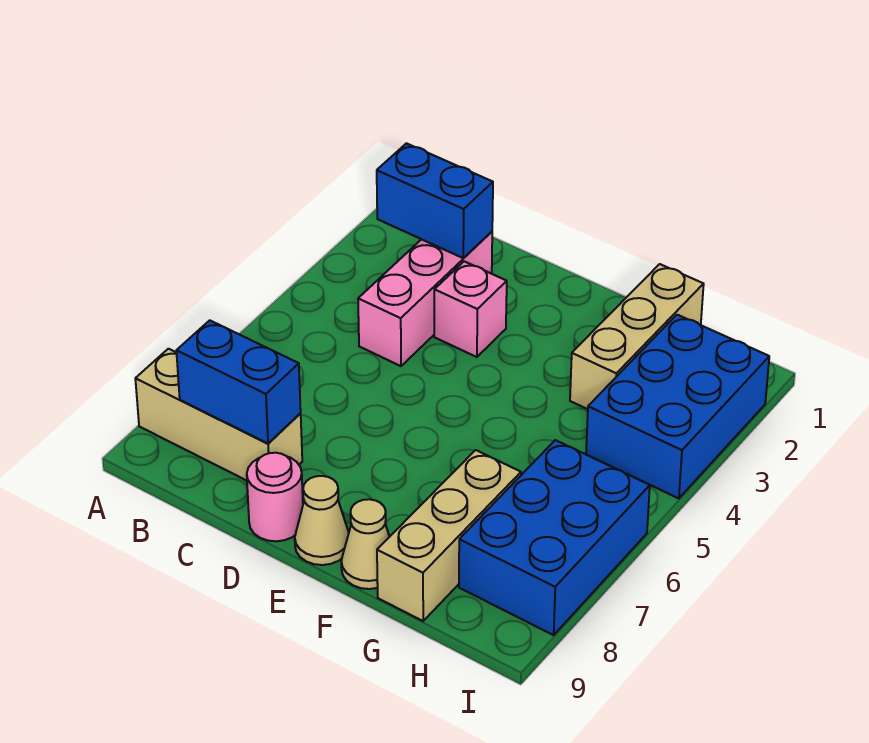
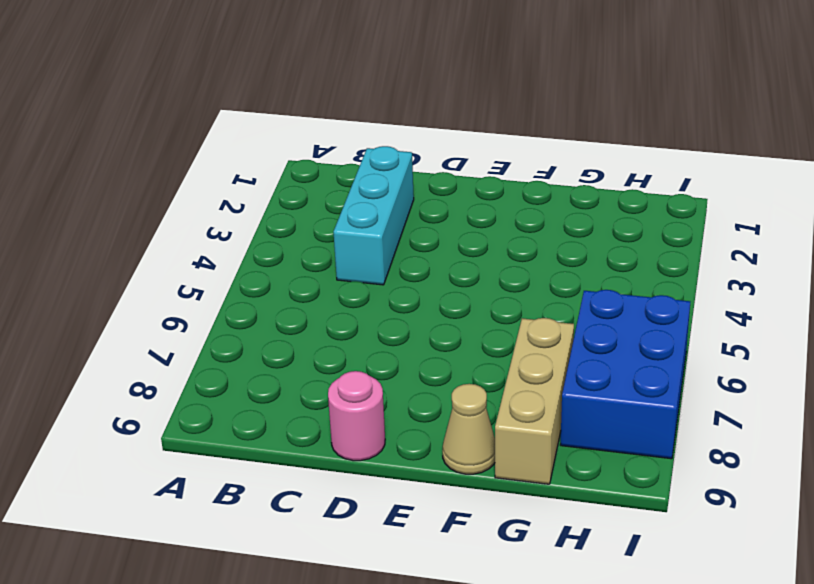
cyan brick C2:C4 level 1 -> pink brick C2:C4 level 1
none -> tan brick A8:C8 level 1
none -> pink brick D3 level 1
none -> tan cone E9 level 1

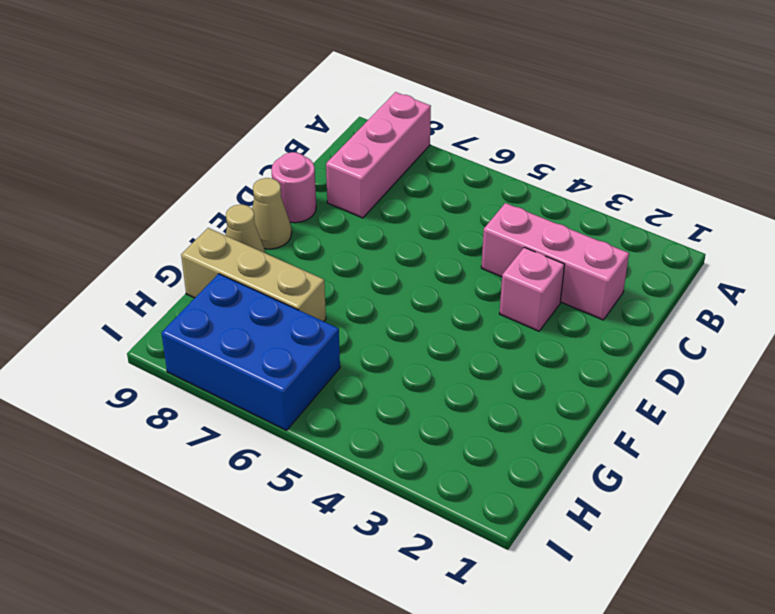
pink brick A8:C8 level 1 -> tan brick A8:C8 level 1
none -> tan brick G1:G3 level 1
none -> blue brick H2:I4 level 1
none -> blue brick B2:C2 level 2

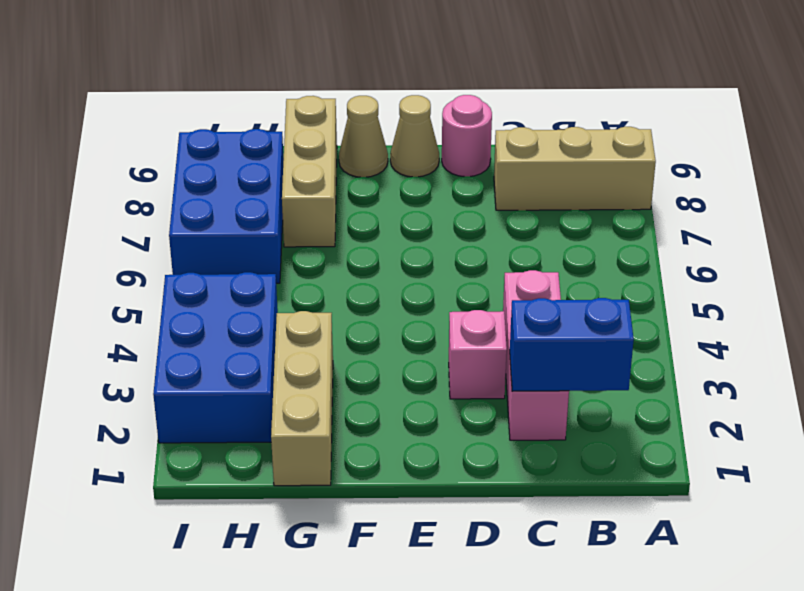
none -> blue brick B8:C8 level 2

